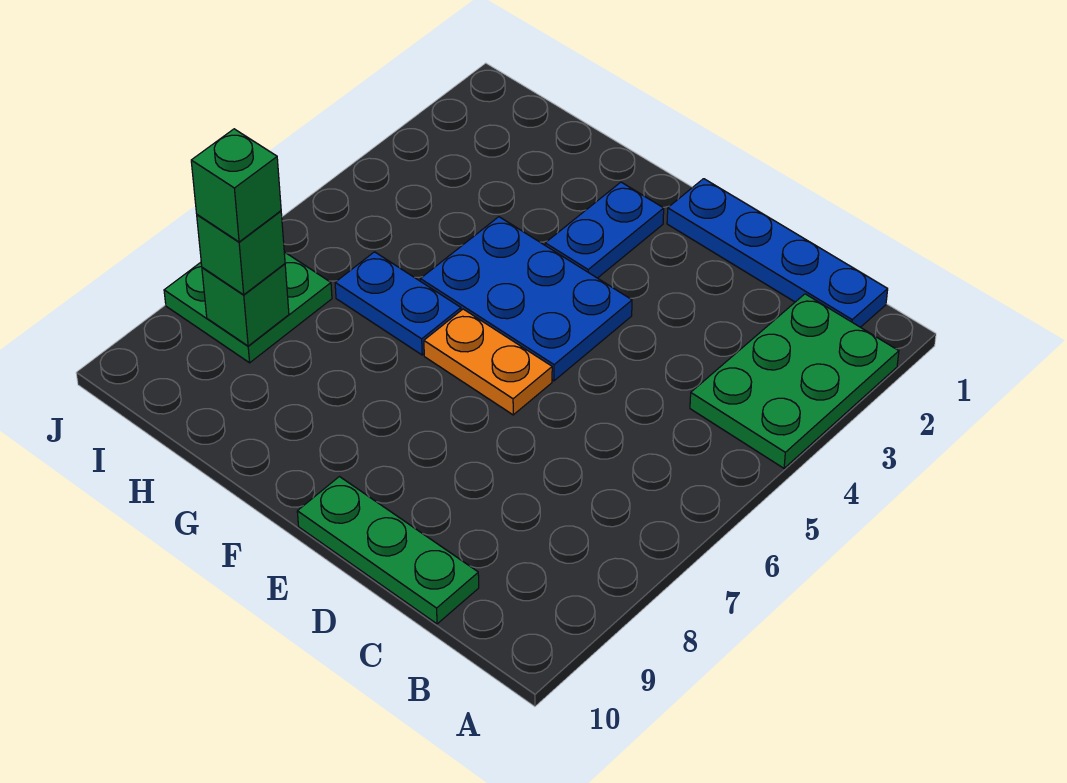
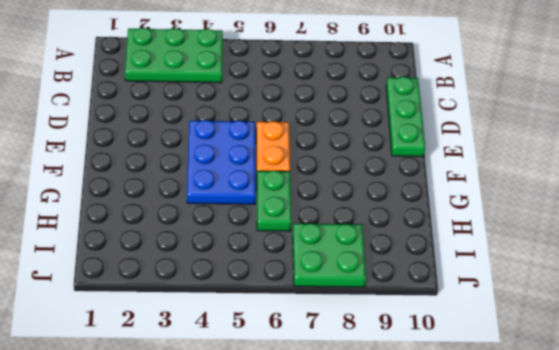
green plate G6:H6 level 1 -> blue plate G6:H6 level 1
none -> blue plate B1:E1 level 1
none -> blue plate F2:F3 level 1

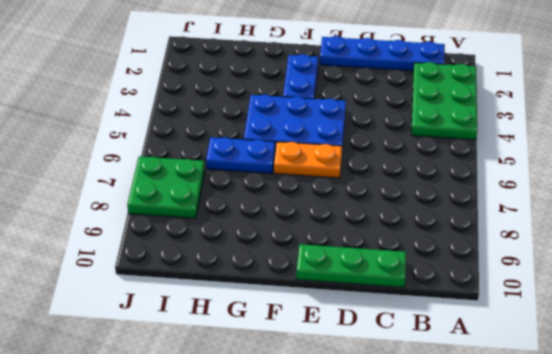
none -> green brick I8 level 2
none -> green brick I8 level 3

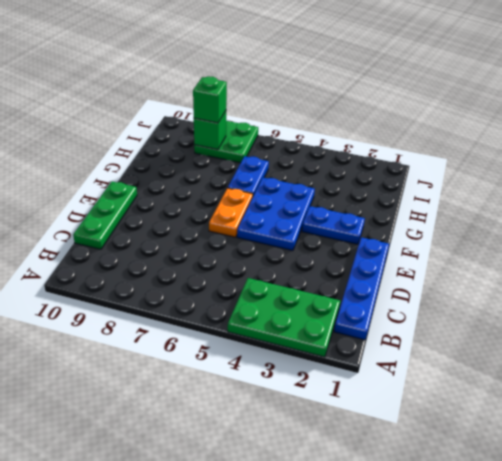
none -> green brick I8 level 4

